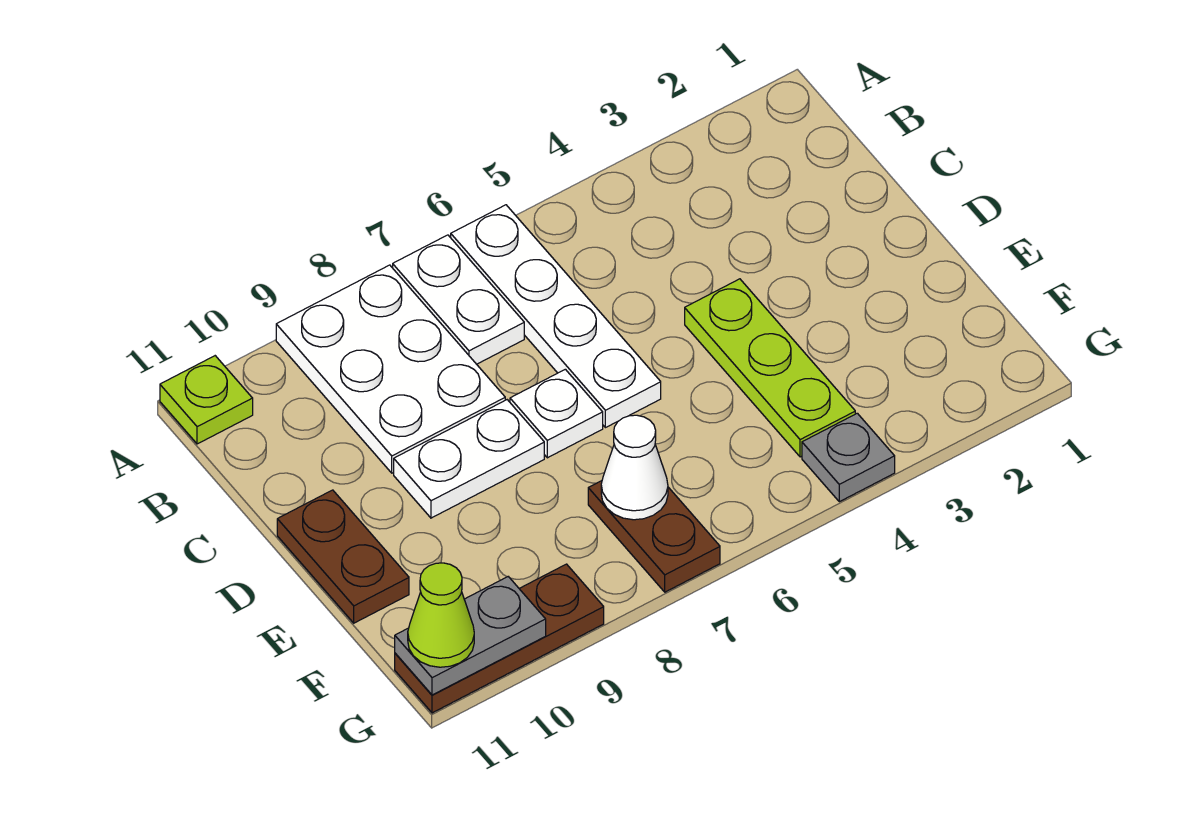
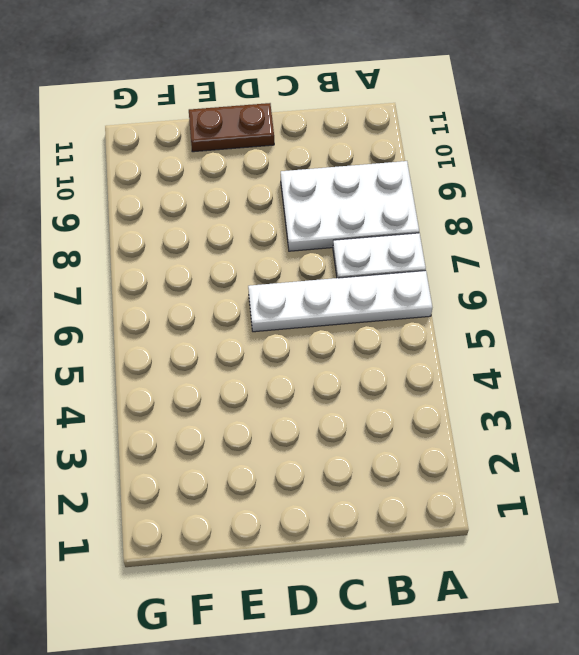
none -> lime plate A11 level 1
none -> lime plate D4:F4 level 1
none -> white plate D7 level 1

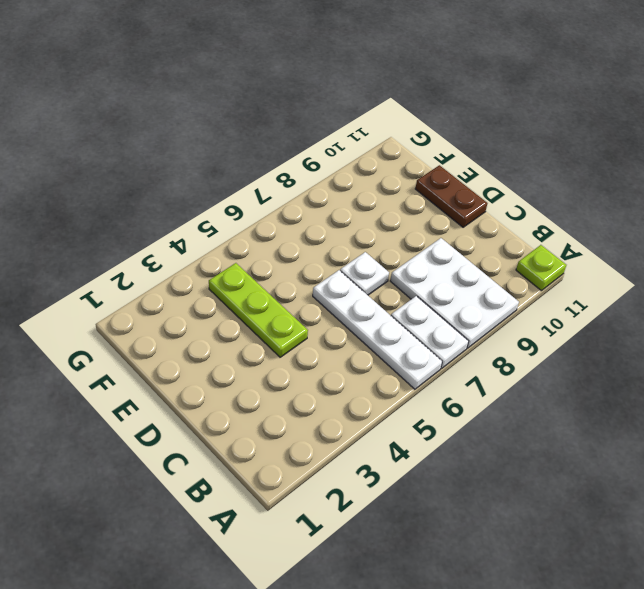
none -> white plate D8:D9 level 1
none -> brown plate F7:G7 level 1
none -> grey plate G4 level 1

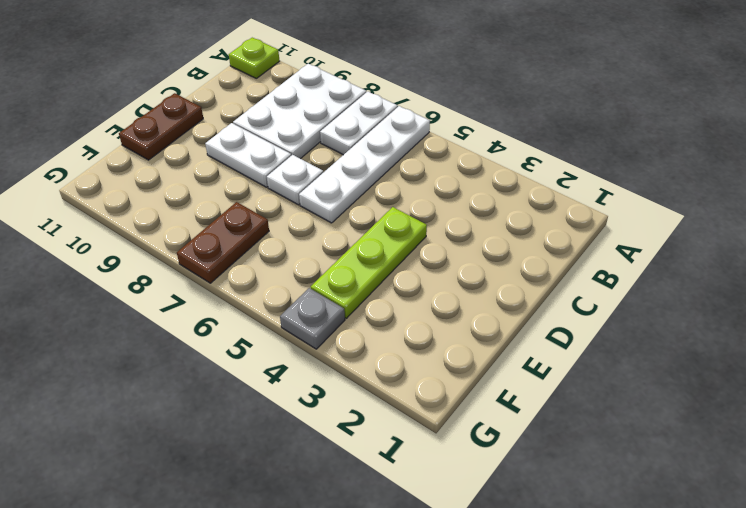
none -> brown plate G9:G11 level 1
none -> white cone F7 level 2
none -> grey plate G10:G11 level 2

